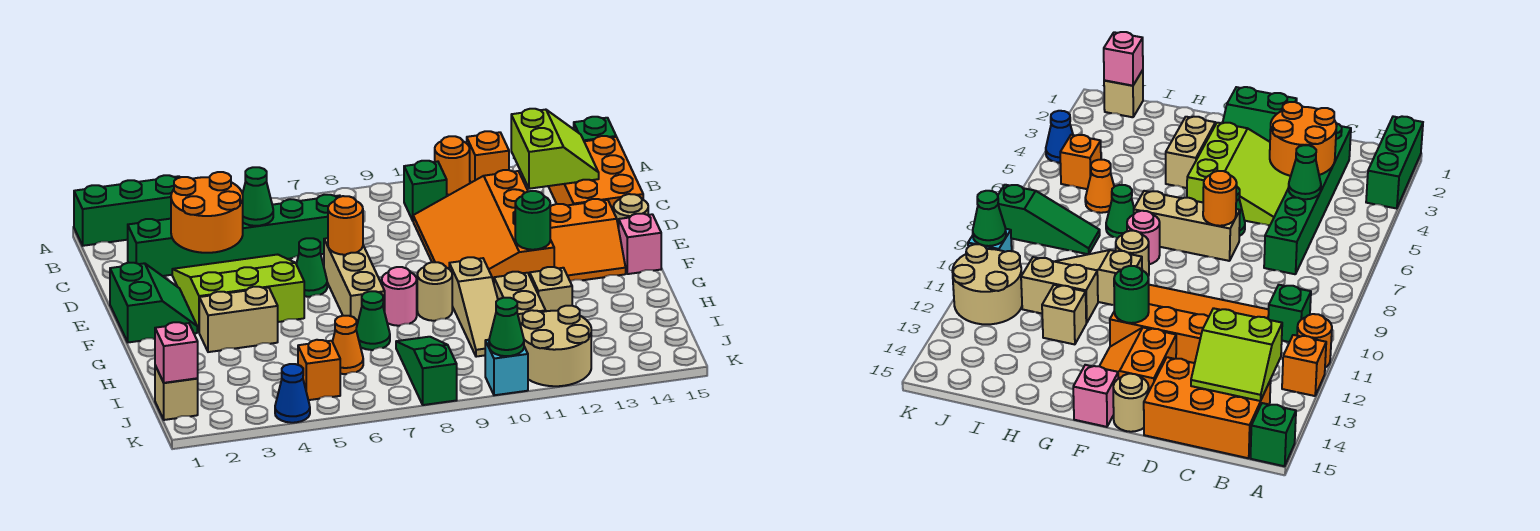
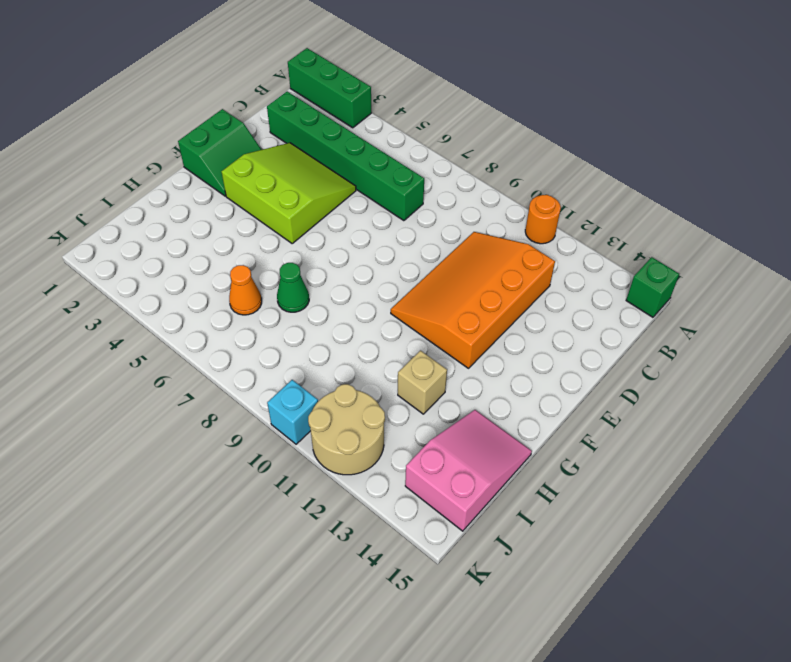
pink slope H14:J15 level 1 top J -> none
none -> orange brick A12 level 1
none -> green brick B10 level 1
none -> orange brick B14:D15 level 1
none -> green cone E6 level 1

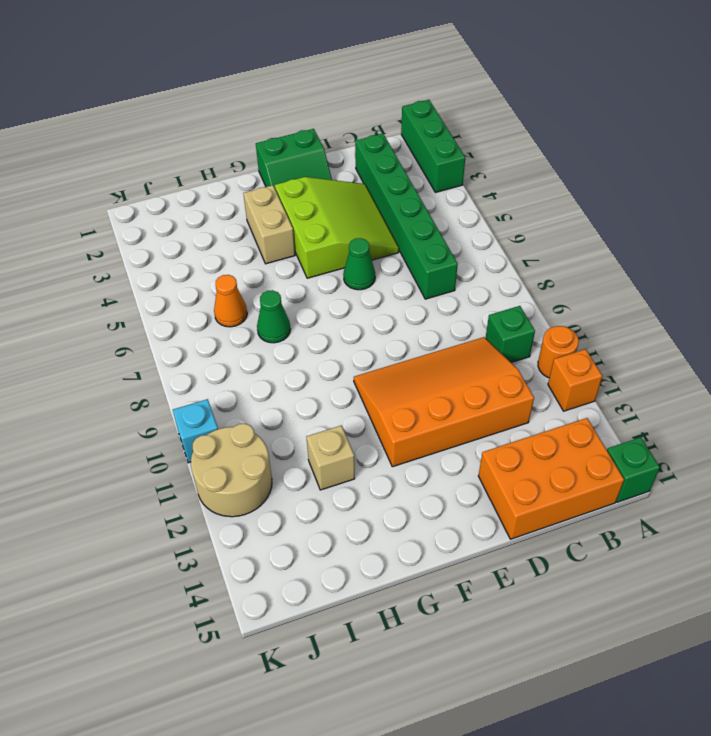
none -> tan brick E7:G7 level 1
none -> orange slope E13:F14 level 1 top E
none -> tan round brick E15 level 1
none -> pink brick F15 level 1

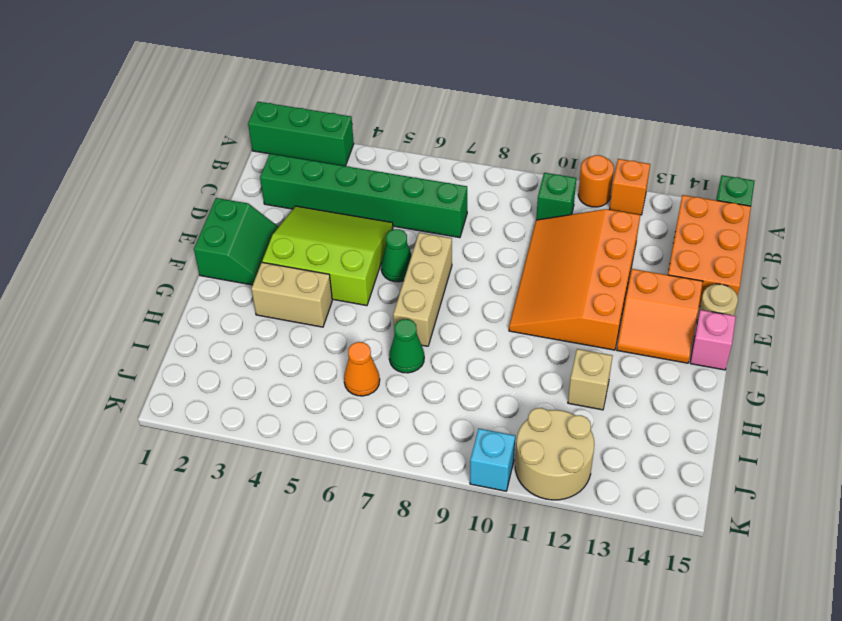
none -> pink round brick G8 level 1
none -> tan round brick G9 level 1
none -> tan slope G10:I10 level 1 top G
none -> tan brick H11:I11 level 1

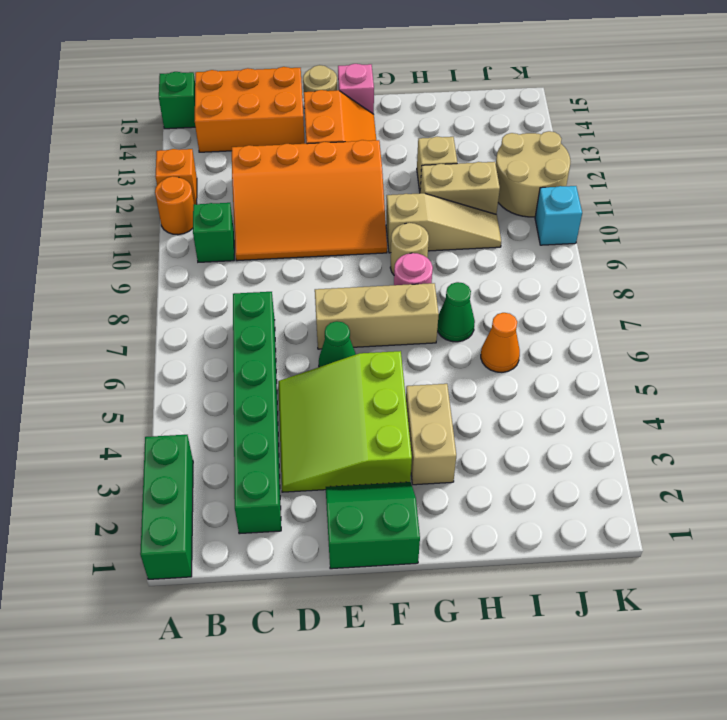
none -> green slope I8:K8 level 1 top K
none -> tan brick J1 level 1
none -> orange brick J5 level 1
none -> blue cone K4 level 1

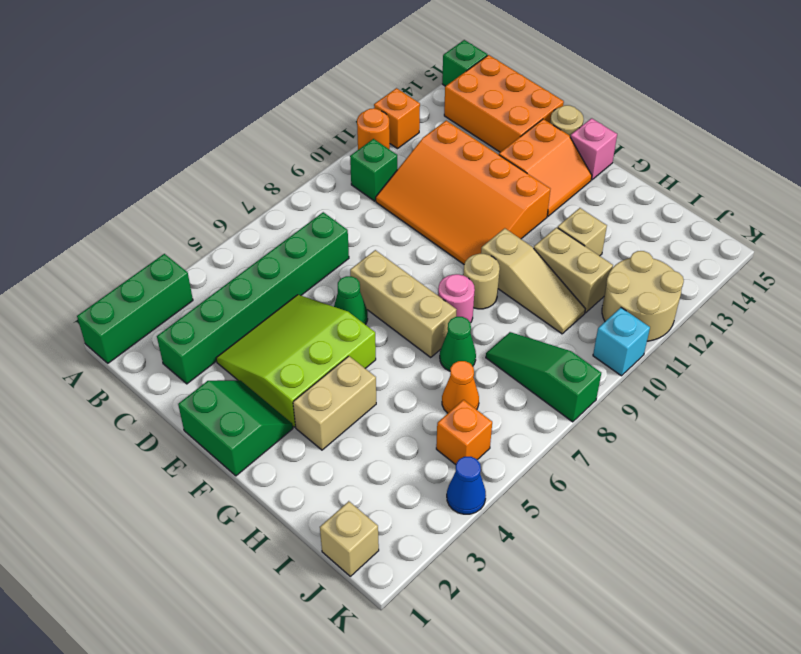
none -> lime slope B13:C14 level 2 top 13
none -> orange round brick C3:D4 level 2
none -> green cone C5 level 2
none -> orange round brick E7 level 2

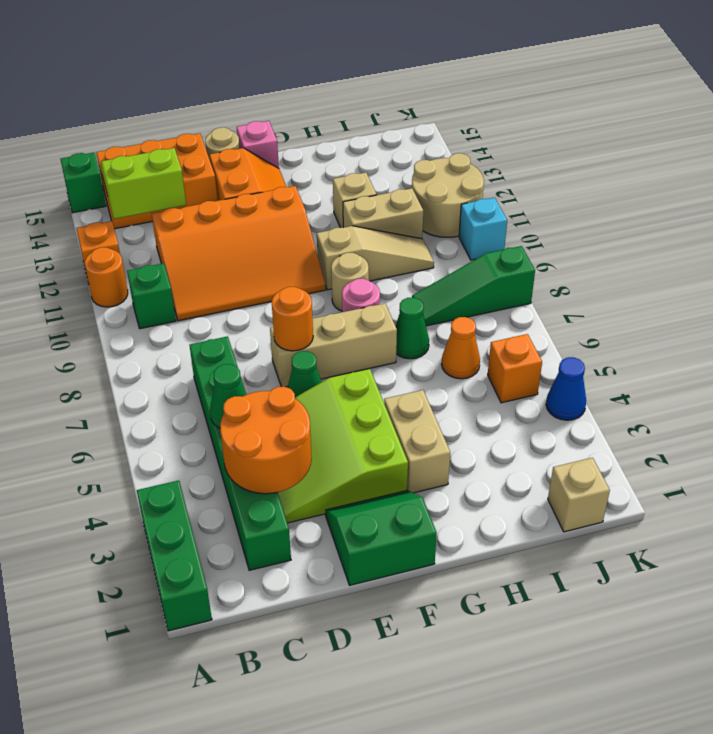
none -> green round brick F12 level 2
none -> pink brick J1 level 2
none -> green cone K10 level 2

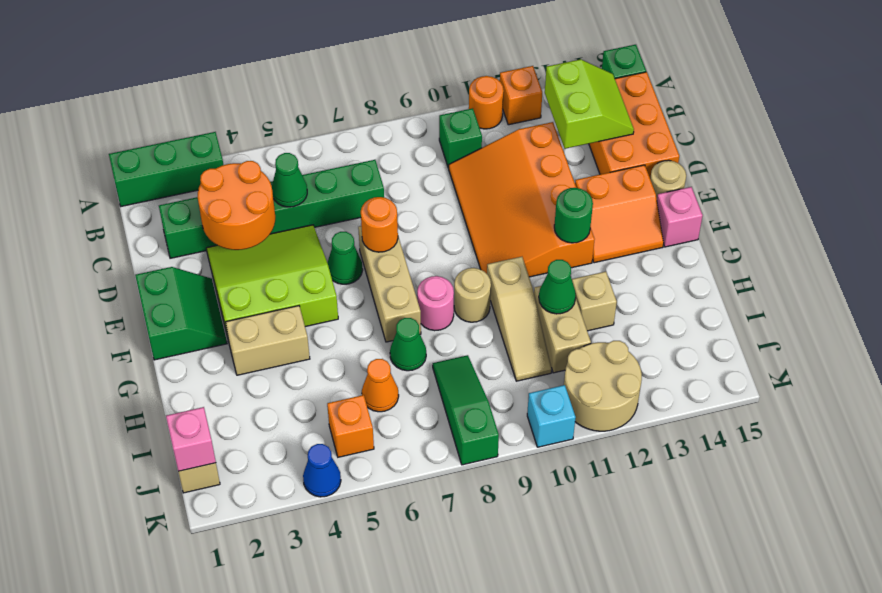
green cone H11 level 2 -> green cone K10 level 2

